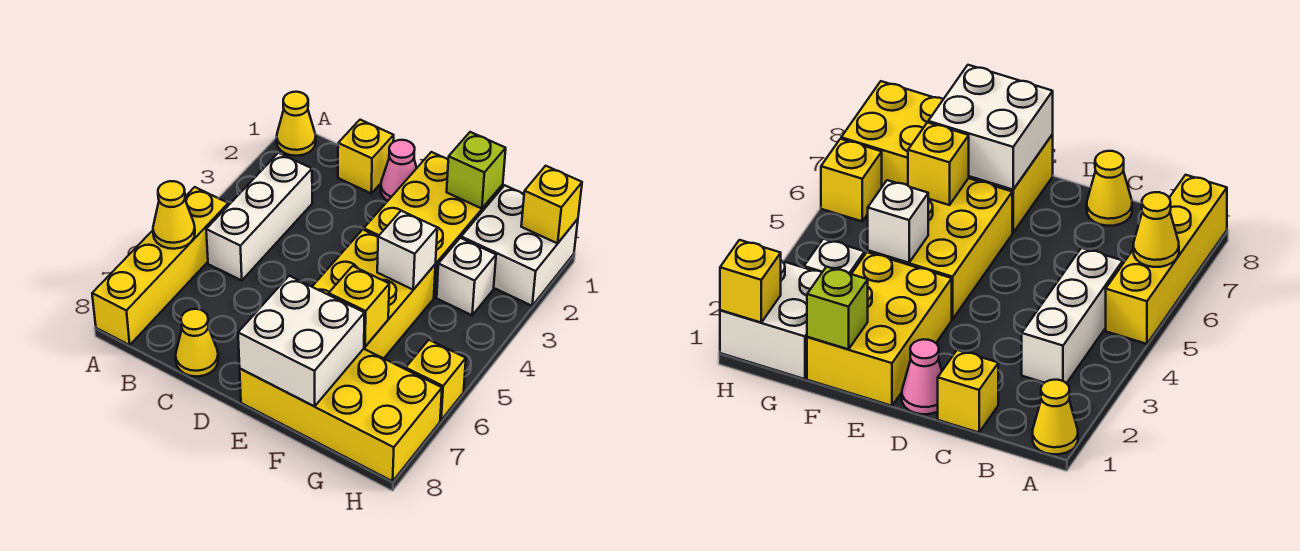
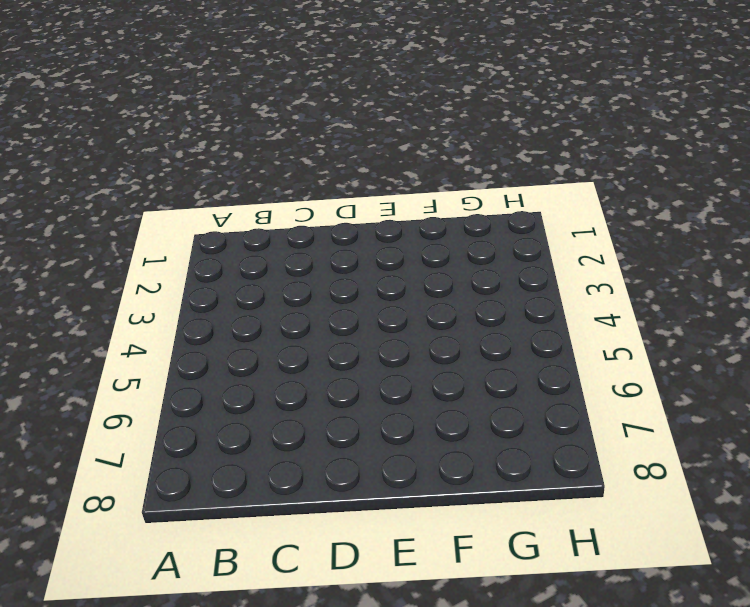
none -> yellow cone A1 level 1
none -> yellow brick A5:A8 level 1
none -> white brick B3:B5 level 1

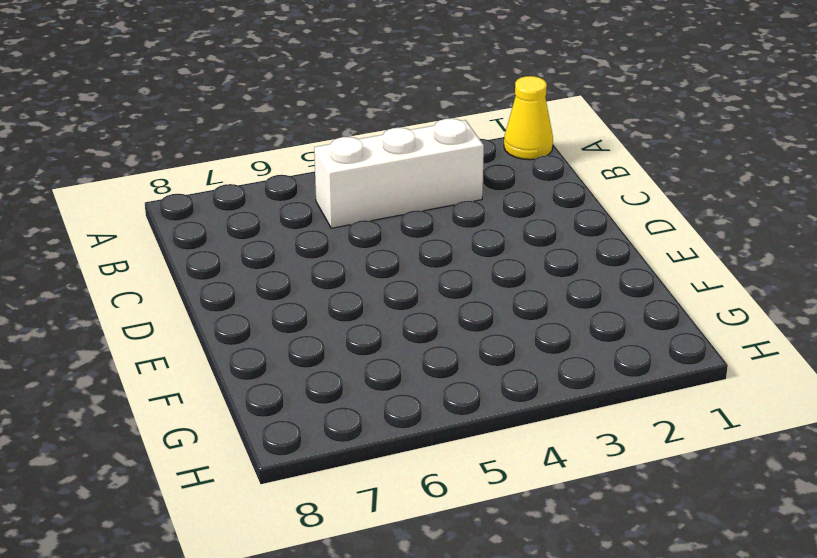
none -> yellow brick A5:A8 level 1
none -> yellow brick C1 level 1
none -> yellow cone C8 level 1

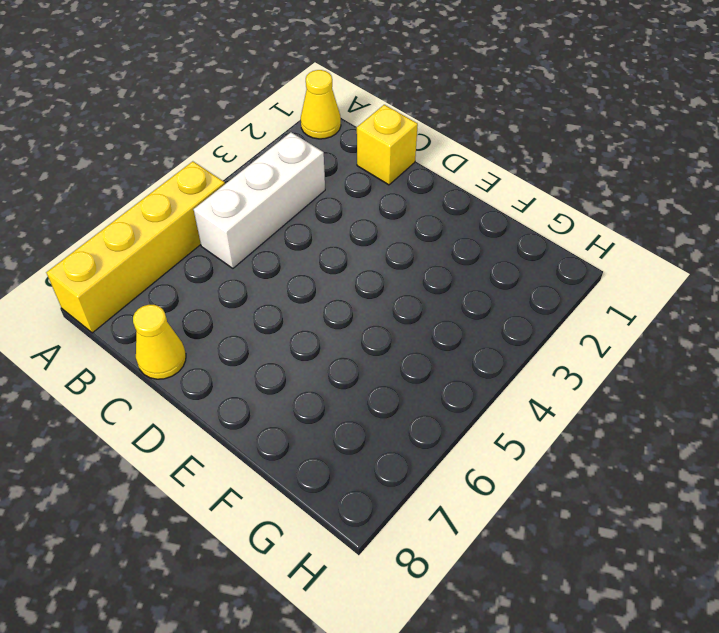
none -> pink cone D1 level 1
none -> yellow brick E1:F3 level 1
none -> yellow brick E4:F6 level 1

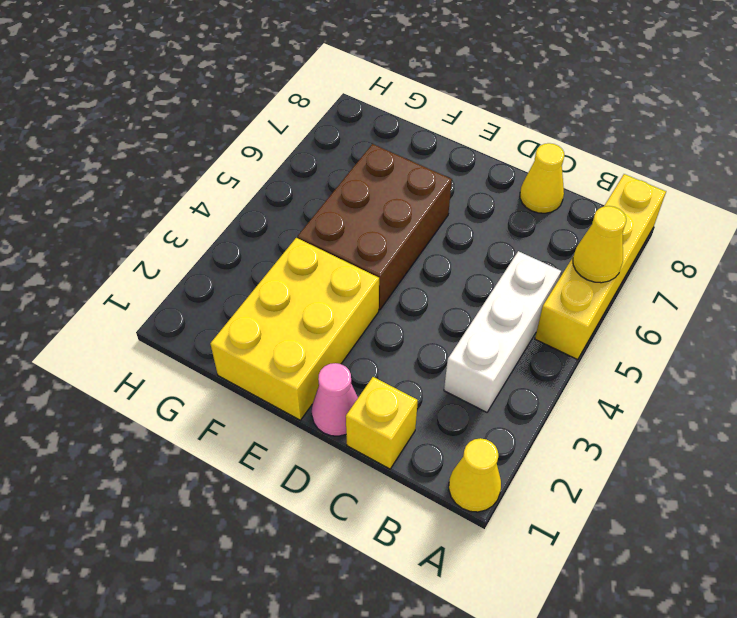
brown brick E4:F6 level 1 -> yellow brick E4:F6 level 1
none -> yellow brick E7:H8 level 1
none -> white brick G1:H2 level 1
none -> white brick G3 level 1

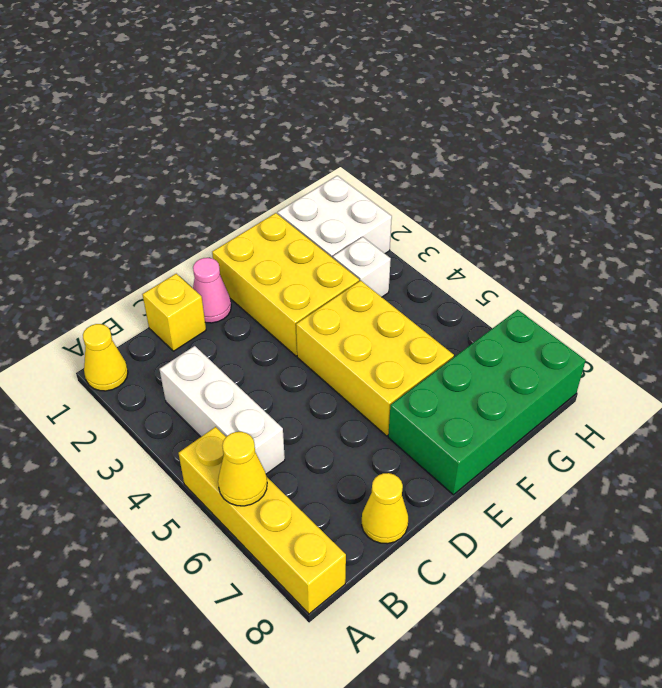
green brick E7:H8 level 1 -> yellow brick E7:H8 level 1
none -> yellow brick H6 level 1
none -> white brick E7:F8 level 2
none -> lime brick F1 level 2

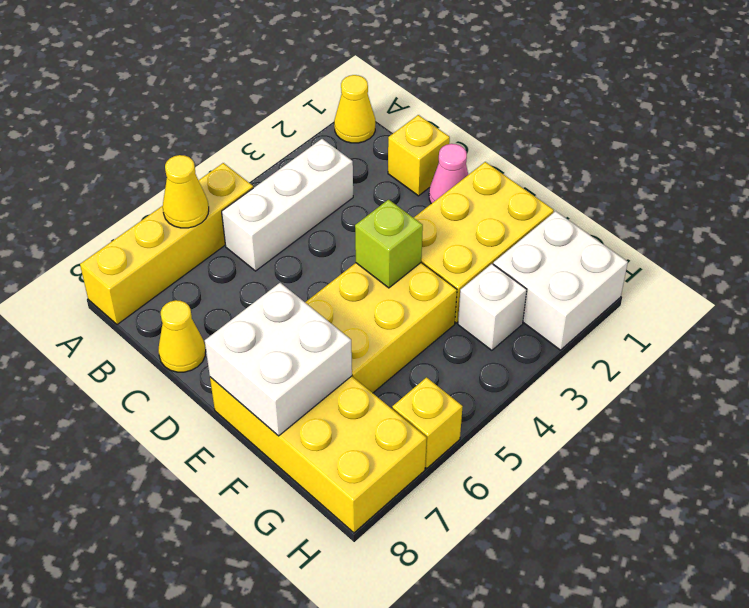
lime brick E4 level 2 -> lime brick F1 level 2
none -> white brick F4 level 2
none -> yellow brick F6 level 2
none -> yellow brick H1 level 2

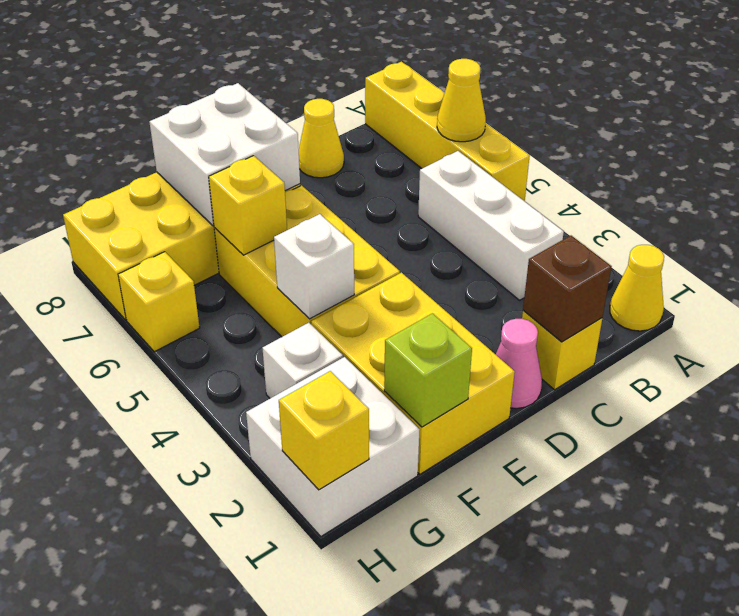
brown brick C1 level 2 -> none

